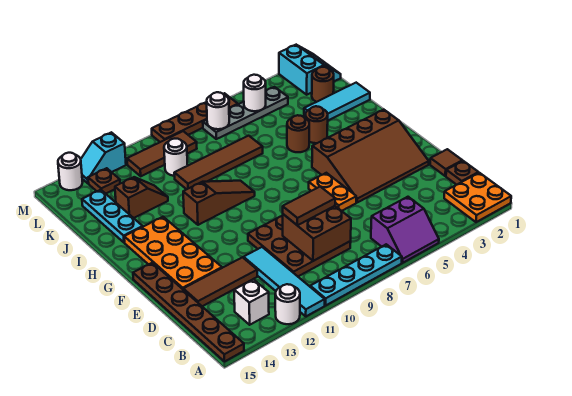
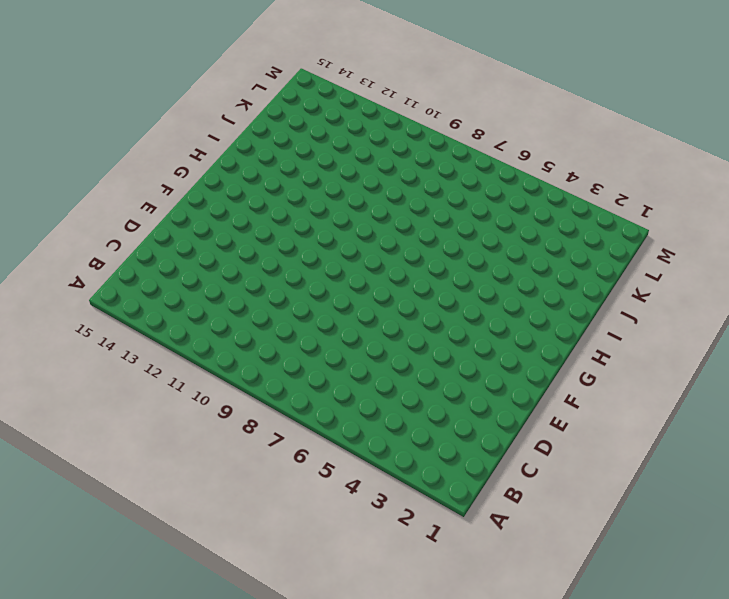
none -> orange plate A1:B2 level 1
none -> purple slope A5:B6 level 1 top B
none -> cyan plate A7:A10 level 1
none -> cyan tile A11:D11 level 1

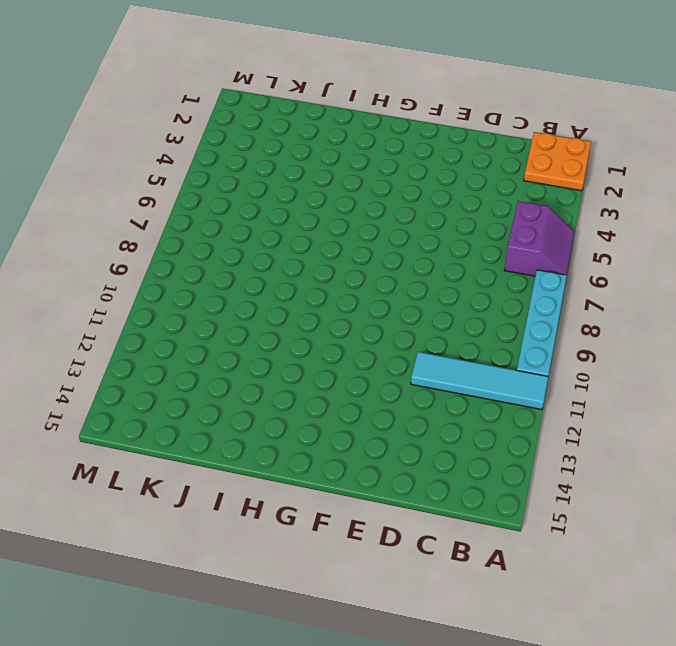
none -> white round brick A12 level 1
none -> brown plate A15:F15 level 1
none -> white brick B13 level 1
none -> brown plate C1 level 1

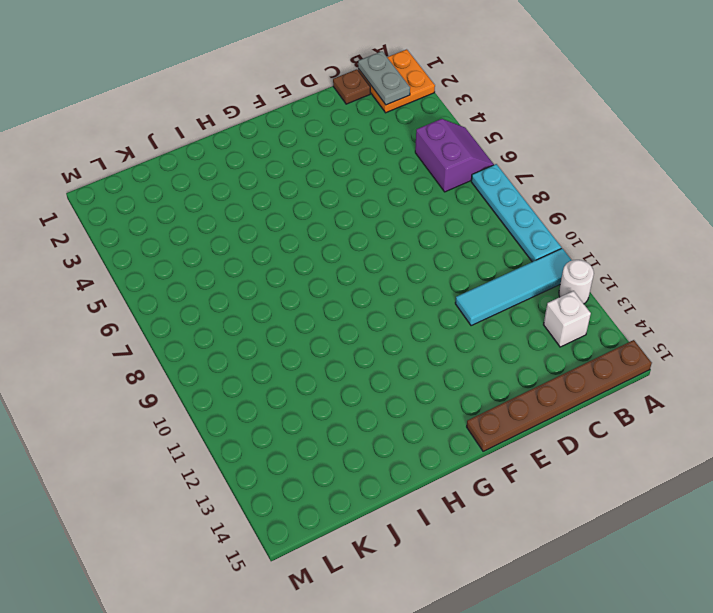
grey plate B1:B2 level 2 -> none
none -> brown plate C8:E10 level 1
none -> brown tile D1 level 1
none -> brown tile D12:D14 level 1
none -> brown slope E2:G5 level 1 top G

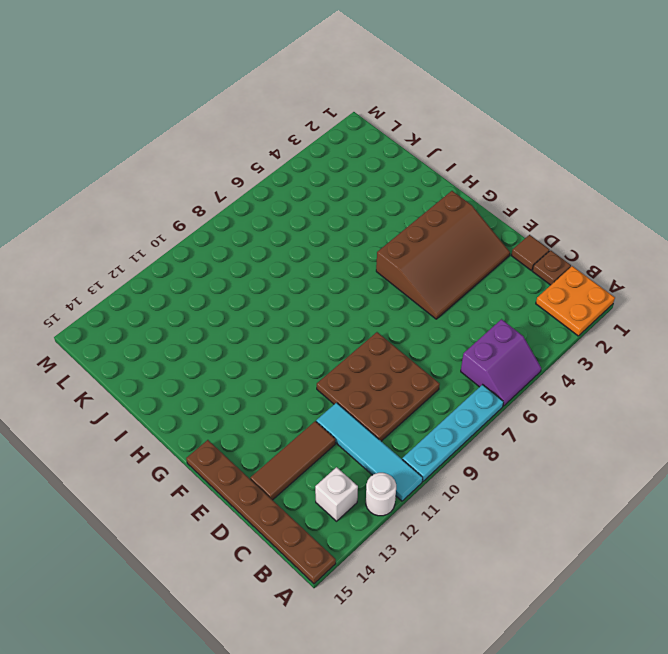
none -> orange plate E6:F6 level 1
none -> orange plate E13:H14 level 1
none -> brown slope H9:H11 level 1 top 11
none -> brown round brick I4 level 1

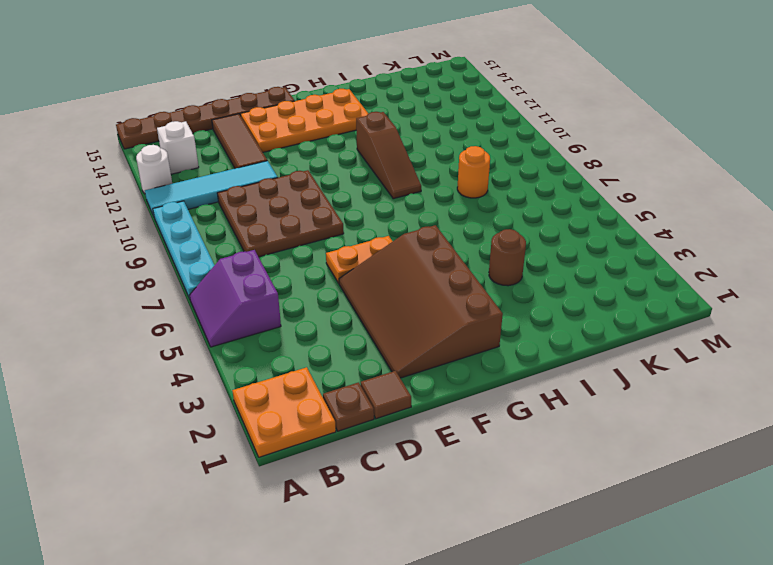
orange round brick J8 level 1 -> brown tile J7:J10 level 1
none -> brown round brick I5 level 1
none -> cyan plate I14:K14 level 1
none -> cyan tile J1:J3 level 1
none -> brown slope J12:J13 level 1 top 13

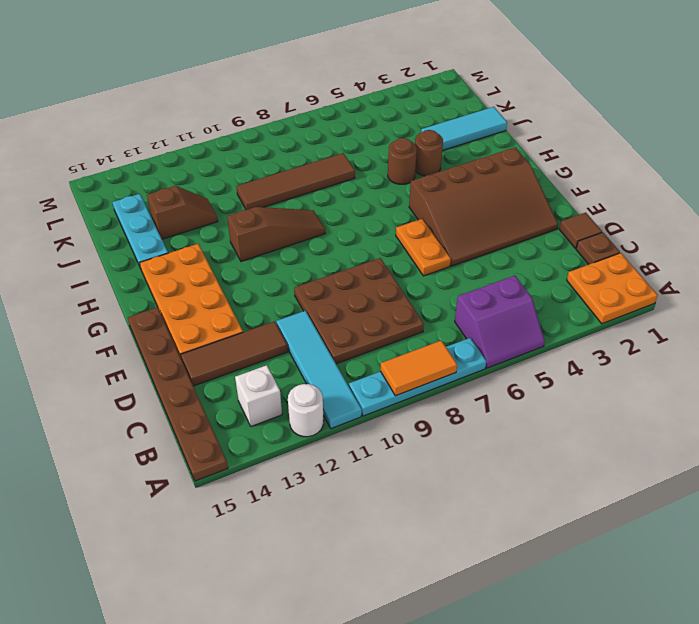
orange tile A8:A9 level 2 -> none
none -> brown round brick K2 level 1
none -> white round brick K10 level 1
none -> cyan slope L1:M2 level 1 top 2
none -> grey plate L4:L7 level 1

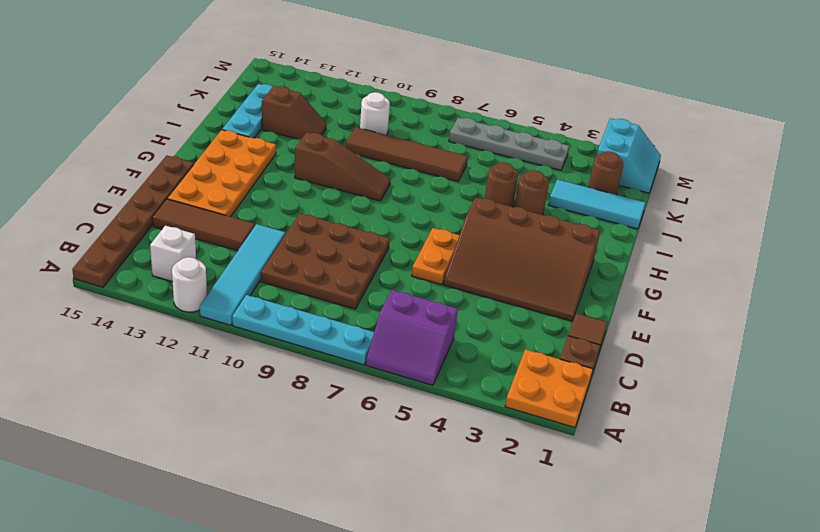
none -> brown tile L9:L11 level 1
none -> brown plate L13 level 1
none -> brown plate M6:M9 level 1
none -> cyan slope M12:M13 level 1 top 12

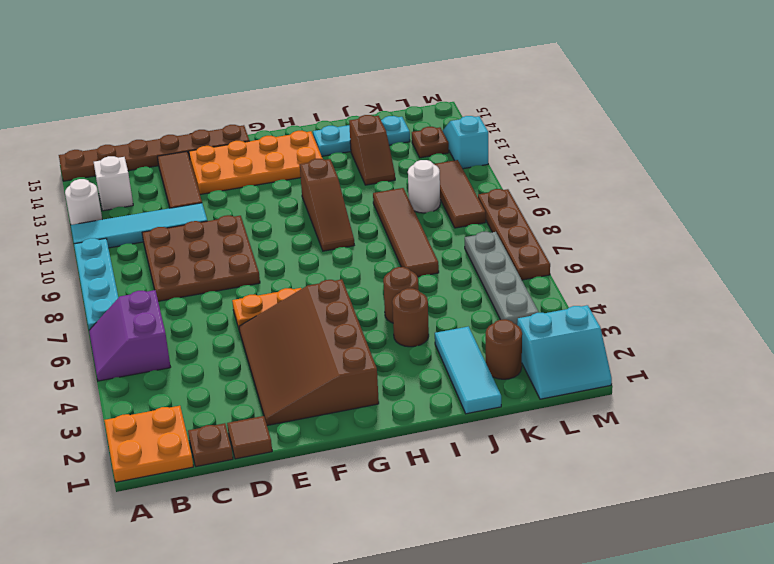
none -> white round brick M14 level 1
none -> brown brick C8:D9 level 2
none -> white round brick L5 level 2
none -> white round brick L7 level 2

